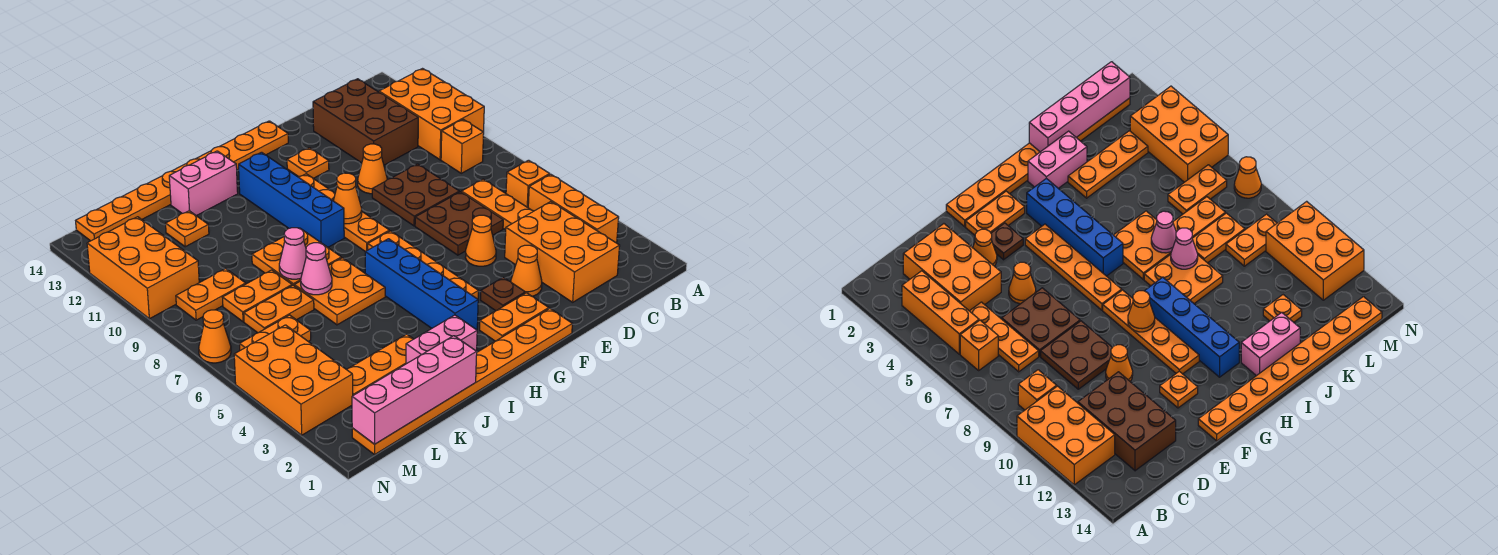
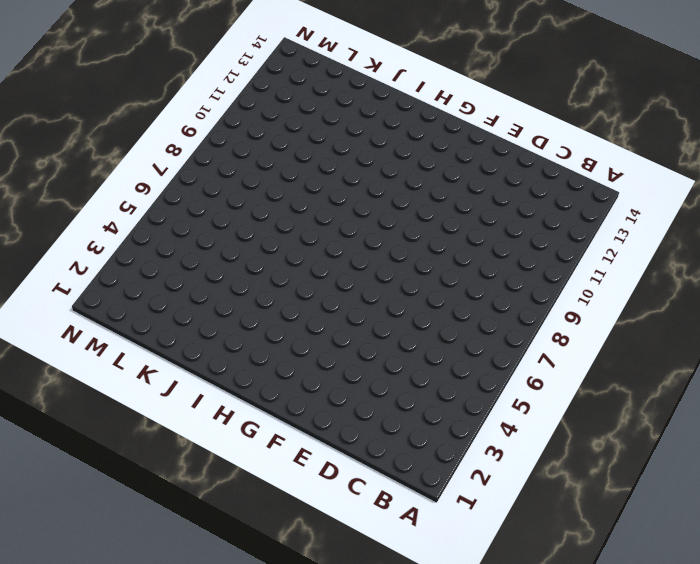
none -> orange brick A10:B12 level 1
none -> orange brick B3:B5 level 1
none -> orange brick B6 level 1
none -> orange brick B9 level 1

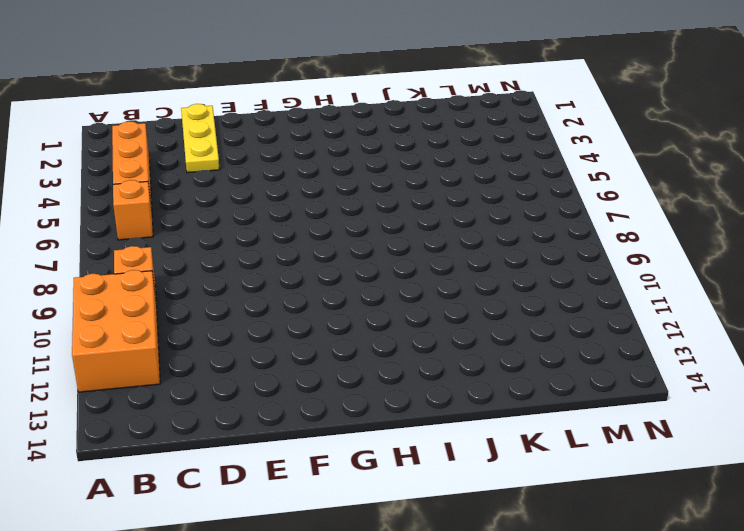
yellow plate D1:D3 level 1 -> orange brick C2:D4 level 1
none -> orange plate C5:C7 level 1
none -> brown brick C11:D13 level 1
none -> brown plate D6:E7 level 1
none -> brown plate D8:E9 level 1

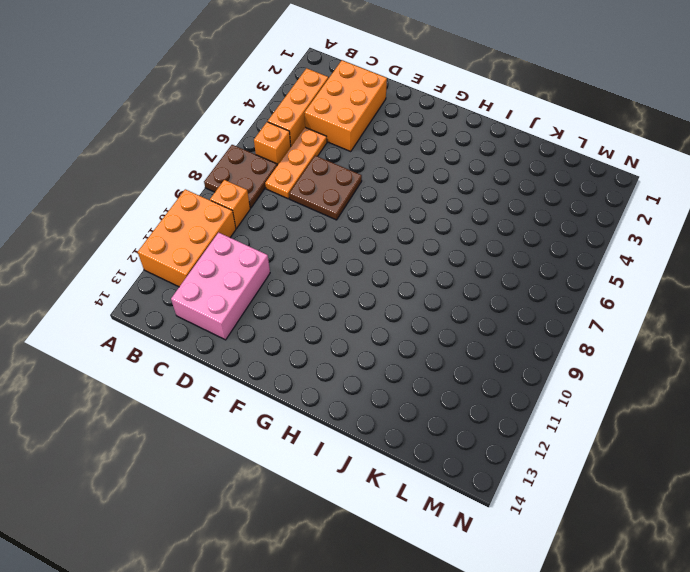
brown plate A7:B8 level 1 -> brown plate D8:E9 level 1
pink brick C11:D13 level 1 -> brown brick C11:D13 level 1
none -> orange cone E3 level 1
none -> orange cone E5 level 1
none -> orange cone E10 level 1
none -> orange plate F1:M1 level 1

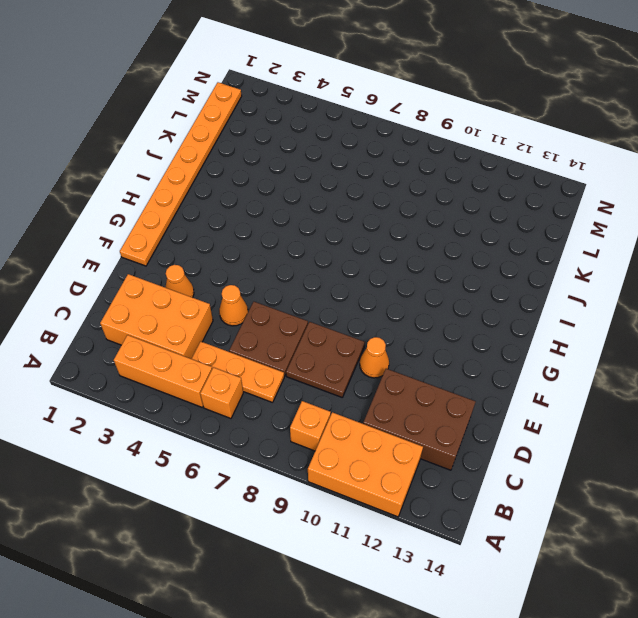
none -> orange plate F2:G2 level 1
none -> brown plate F3 level 1
none -> orange plate F12 level 1
none -> orange plate F14:M14 level 1

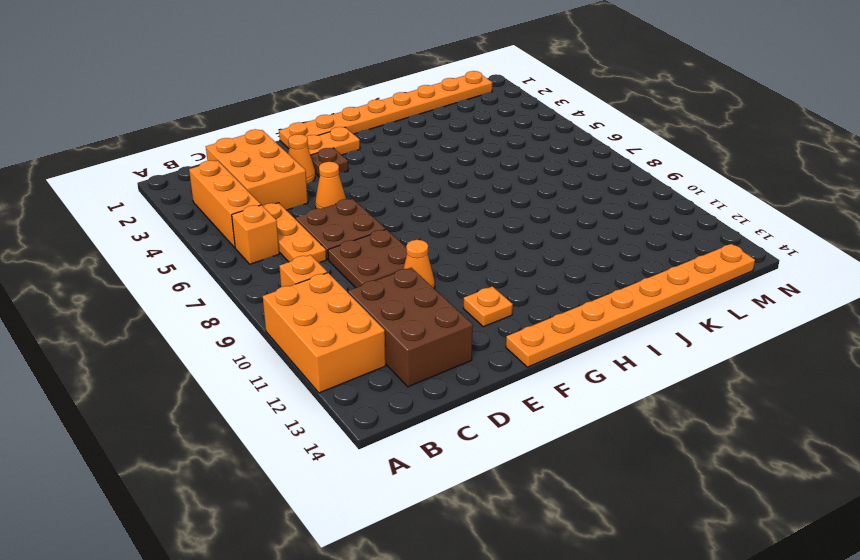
none -> orange plate G4:G7 level 1
none -> orange plate G8:G11 level 1
none -> blue brick H3:H6 level 1
none -> blue brick H9:H12 level 1

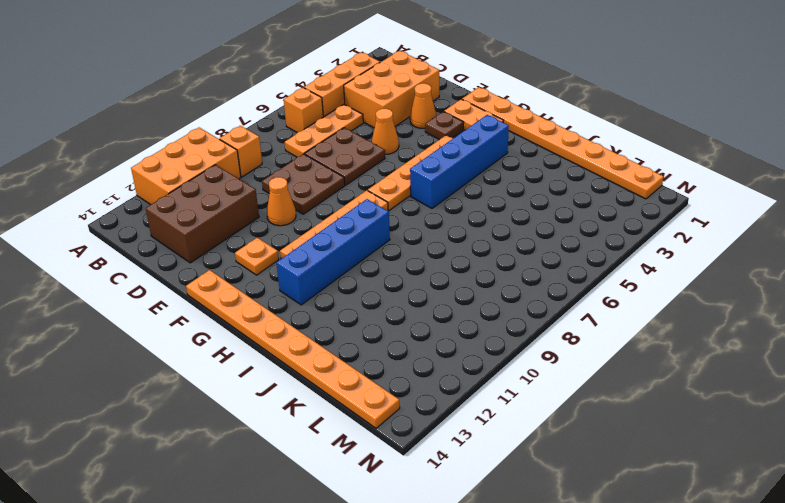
none -> pink brick I2:J2 level 1
none -> orange plate I6:J7 level 1
none -> orange plate I8:J9 level 1
none -> pink brick I13:J13 level 1

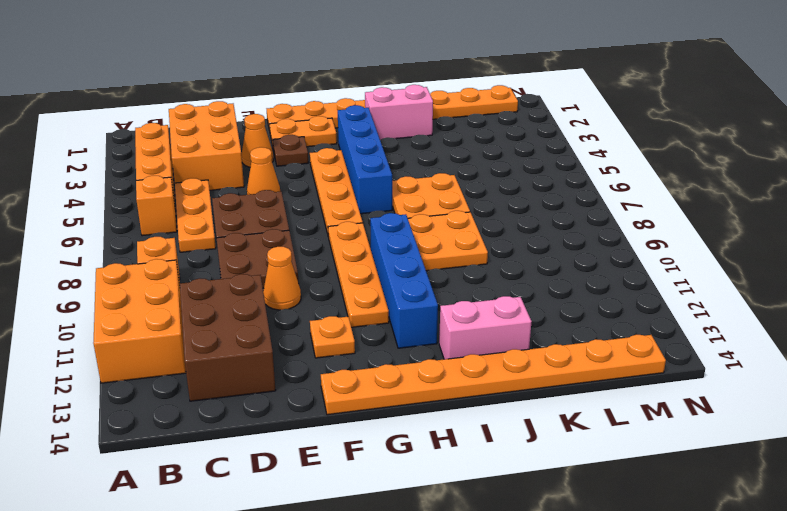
none -> orange plate J3:L3 level 1
none -> orange plate K7:L7 level 1
none -> orange plate K8:L8 level 1
none -> orange plate K12 level 1

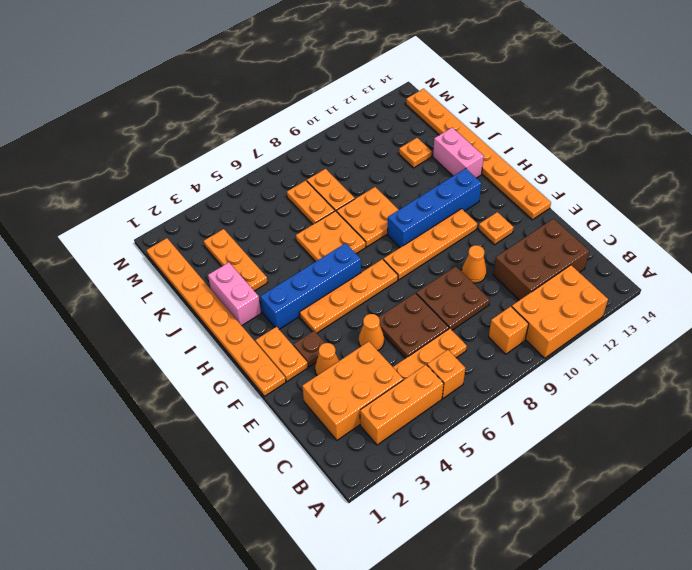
none -> orange plate L6:M6 level 1
none -> orange plate L9:M9 level 1
none -> orange brick M3:N5 level 1
none -> orange brick M10:N12 level 1

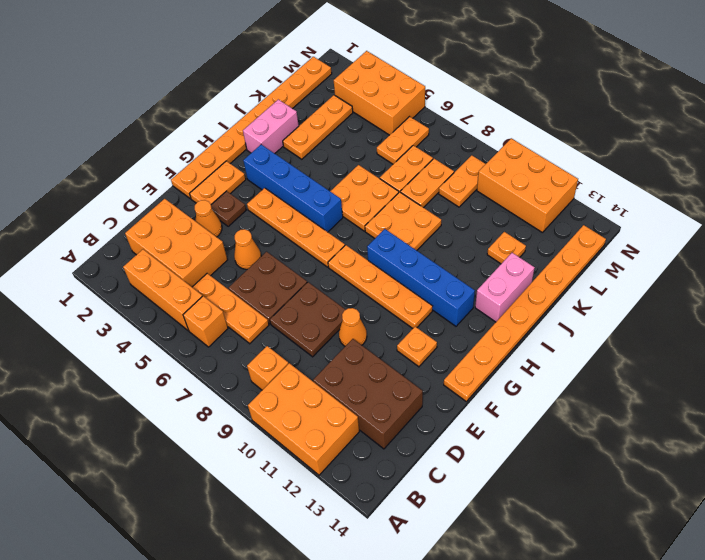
none -> orange cone N7 level 1
none -> orange cone G9 level 2
none -> pink brick J1:M1 level 2
none -> pink cone J7 level 2

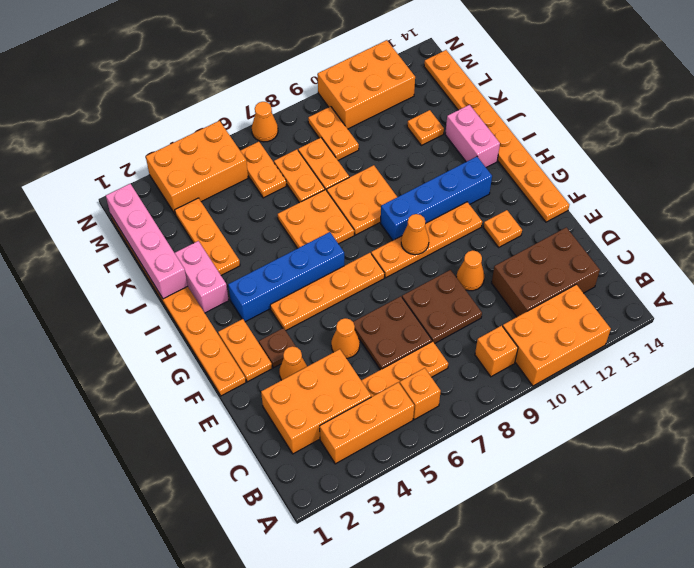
none -> pink cone J7 level 2
none -> pink cone J8 level 2

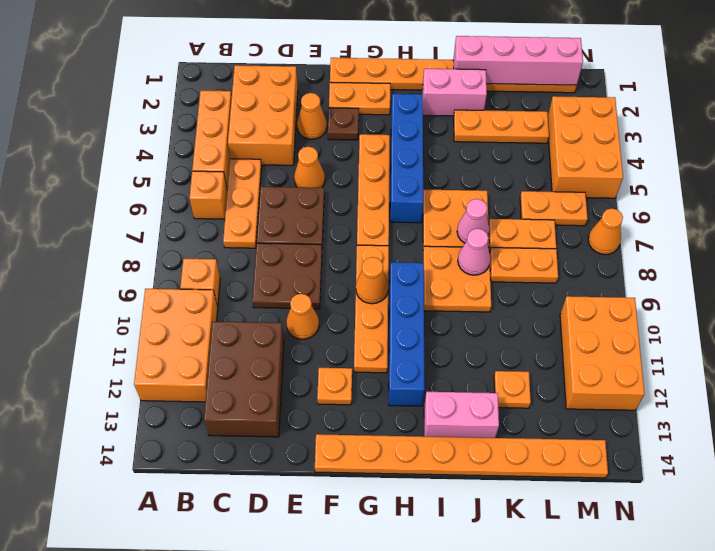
none -> orange plate L9:M9 level 1

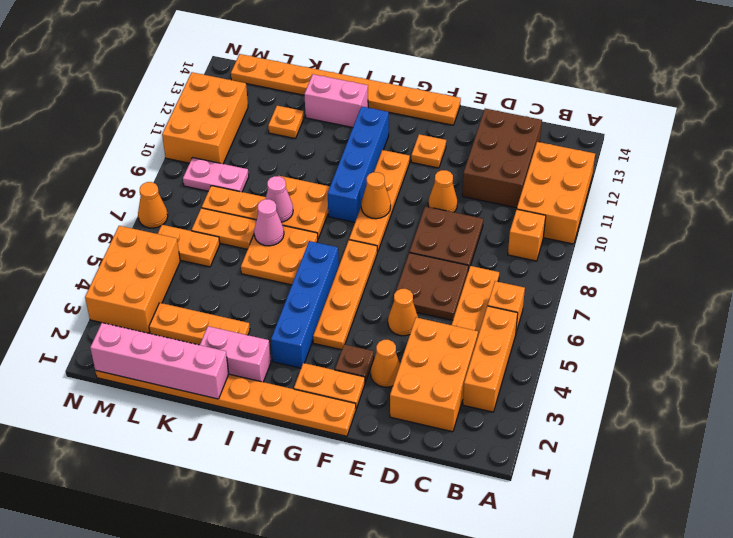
pink plate L9:M9 level 1 -> orange plate L9:M9 level 1

